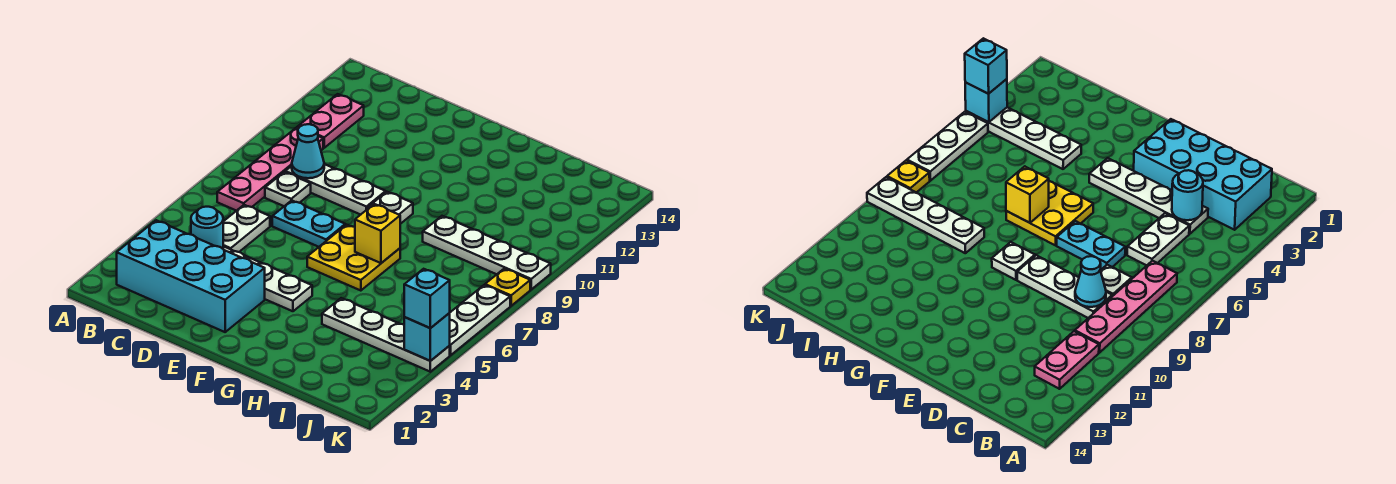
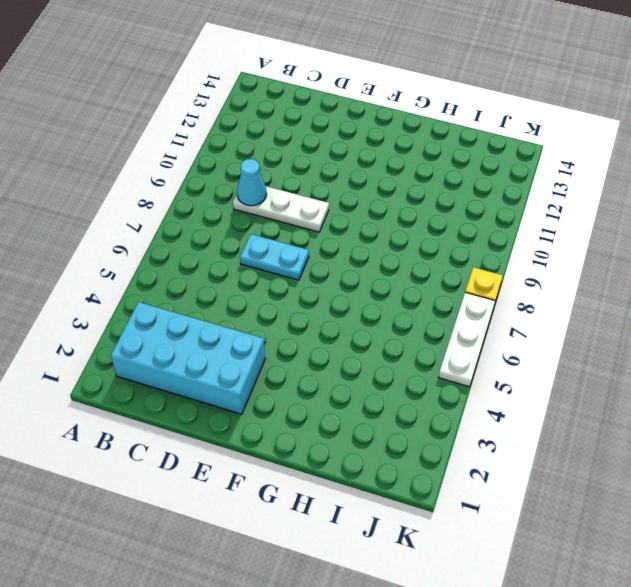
none -> pink plate B7:B10 level 1
none -> pink plate B11:B12 level 1
none -> white plate C4:F4 level 1

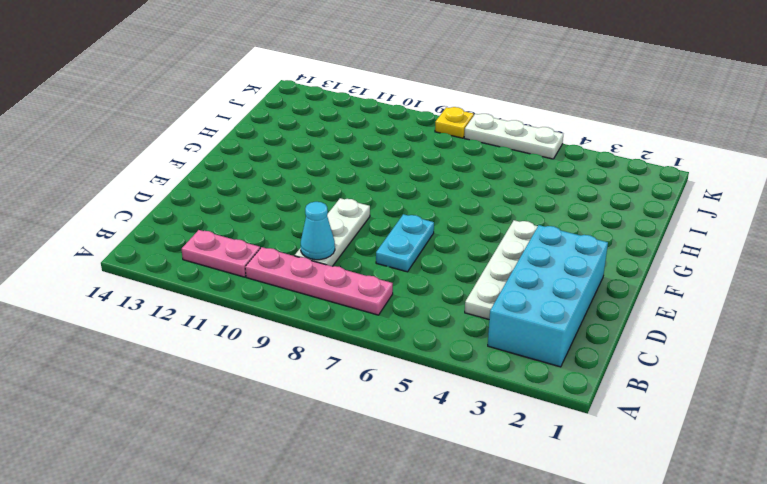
none -> white plate C5:C6 level 1
none -> white plate C8 level 1
none -> yellow plate F6:G7 level 1

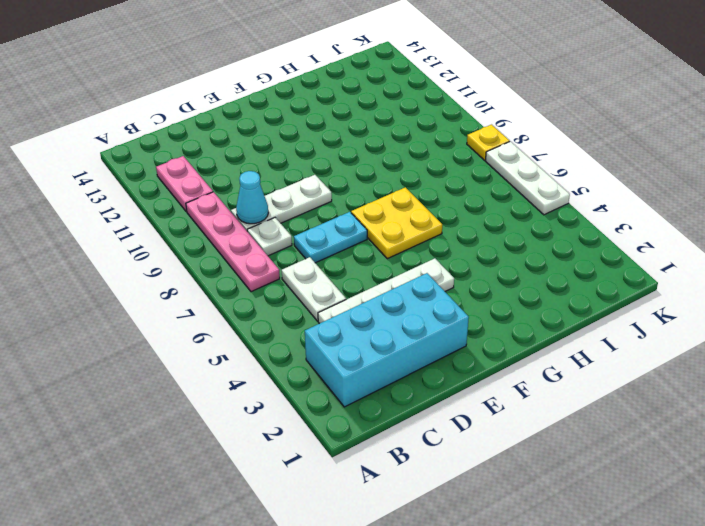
none -> white plate F9 level 1
none -> white plate H4:K4 level 1
none -> white plate H9:K9 level 1

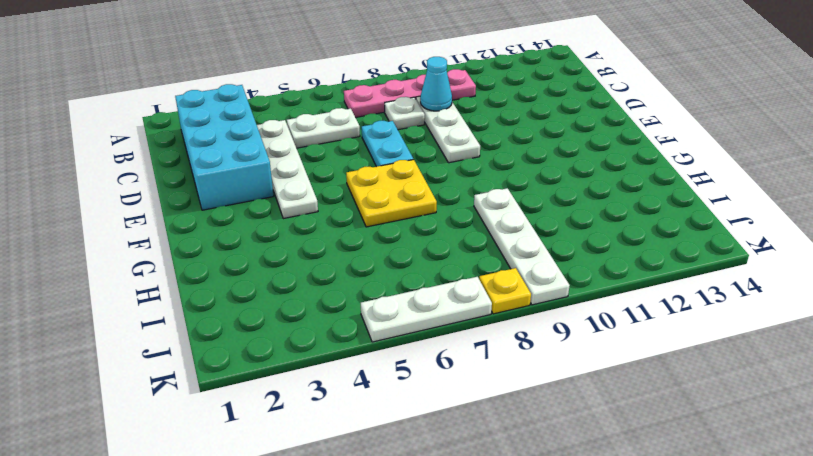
none -> pink plate B11:B12 level 1
none -> white plate F9 level 1
none -> white plate H4:K4 level 1

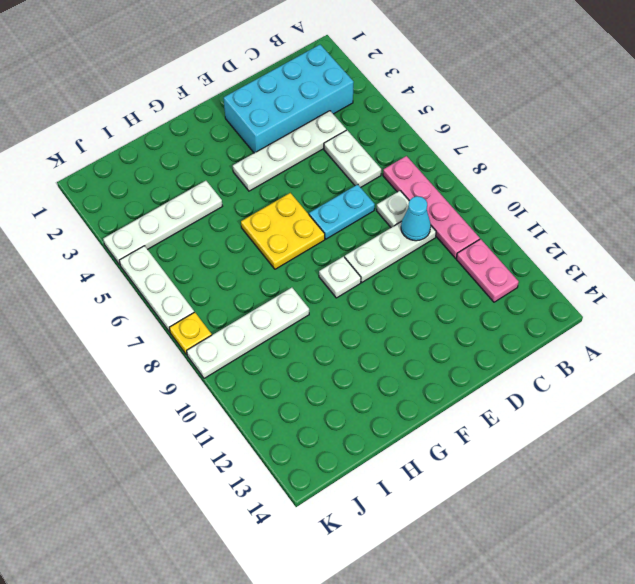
none -> cyan round brick C4 level 2
none -> yellow brick G7 level 2
none -> cyan brick K4 level 2

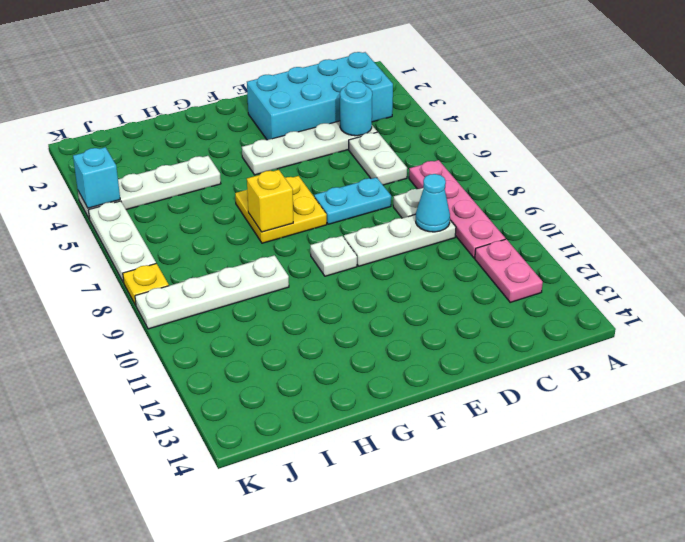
none -> cyan brick K4 level 3

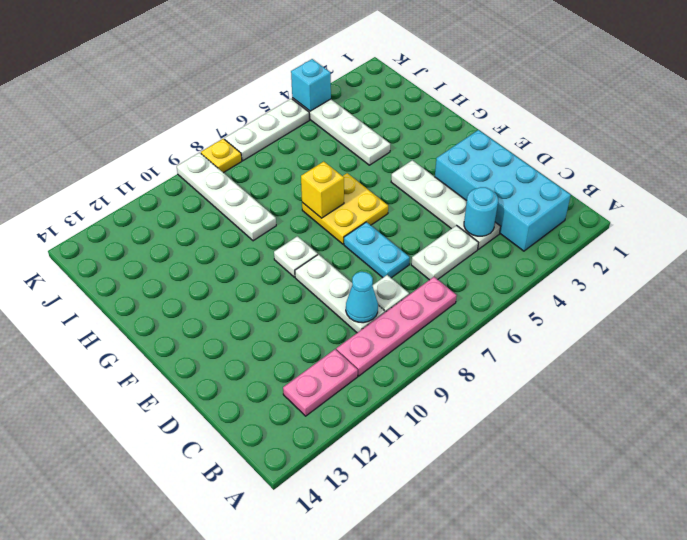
none -> cyan brick K4 level 3

